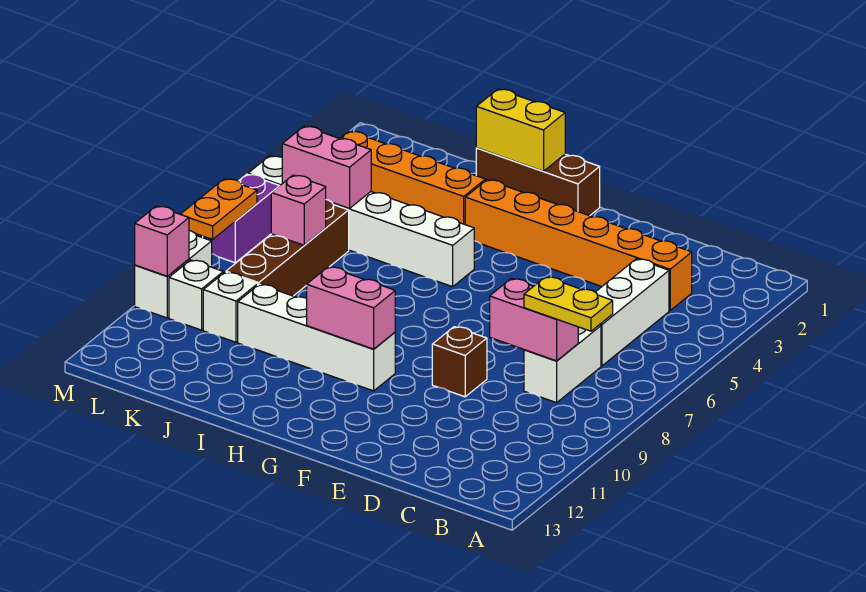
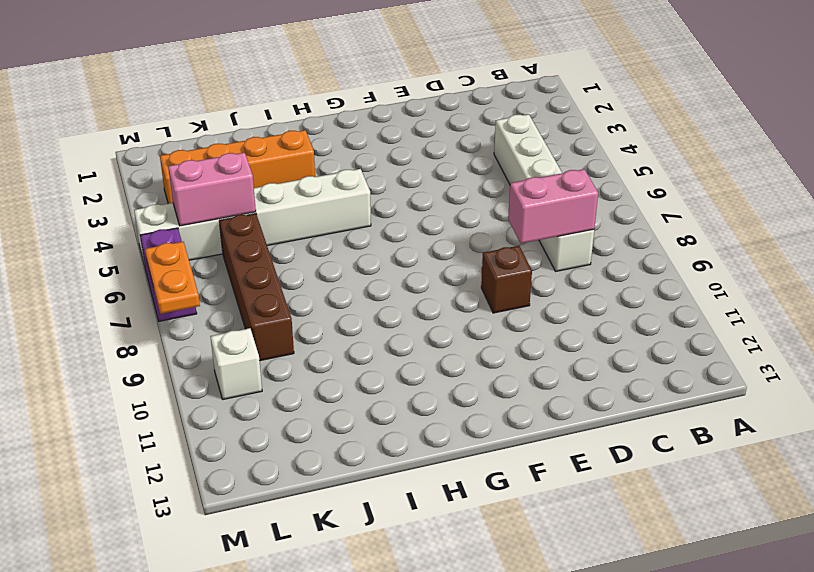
none -> orange brick C3:H3 level 1
none -> brown brick G1:I1 level 1
none -> white brick G10:J10 level 1

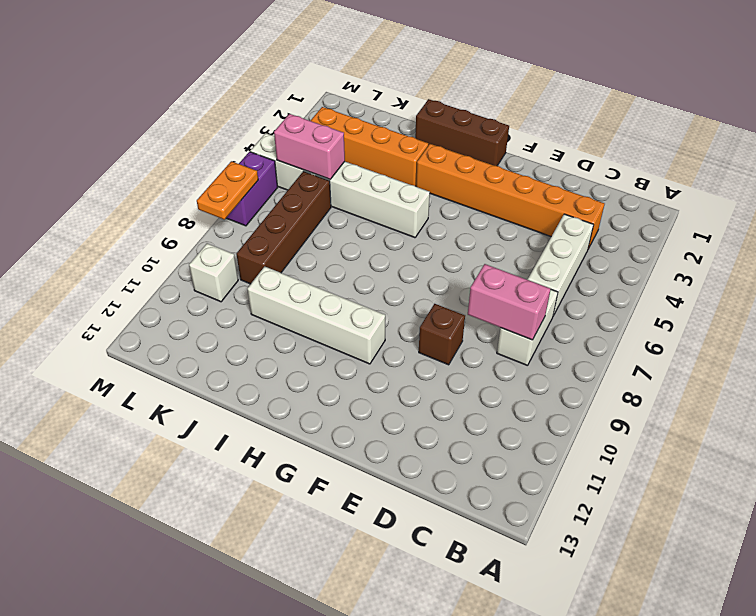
none -> white brick K10 level 1
none -> white brick M9:M10 level 1
none -> pink brick G10:H10 level 2

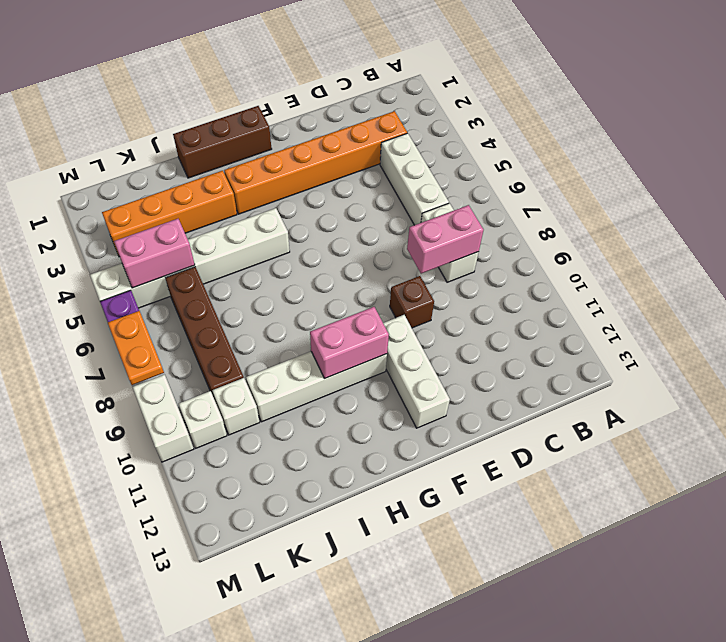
white brick F10:F12 level 1 -> none
none -> yellow brick H1:I1 level 2
none -> pink brick K7 level 2
none -> pink brick M10 level 2

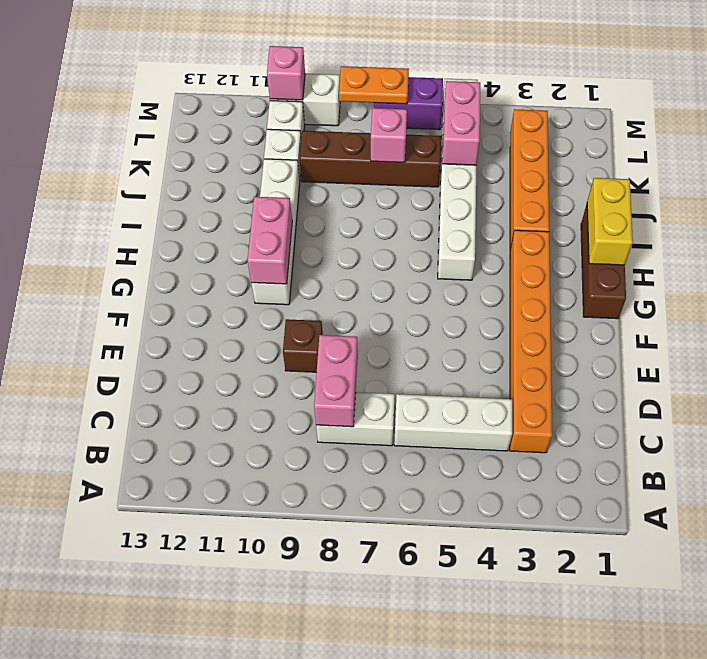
none -> yellow plate B8:C8 level 3

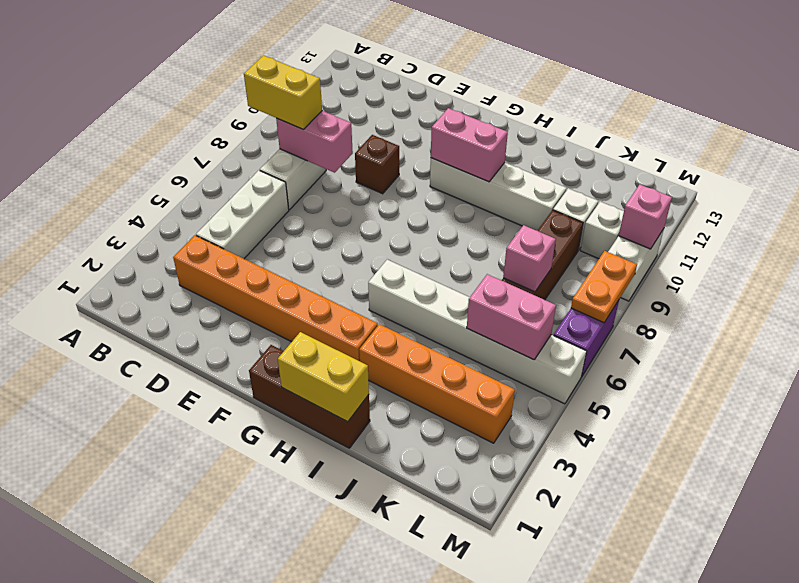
yellow brick B8:C8 level 3 -> yellow plate B8:C8 level 3

